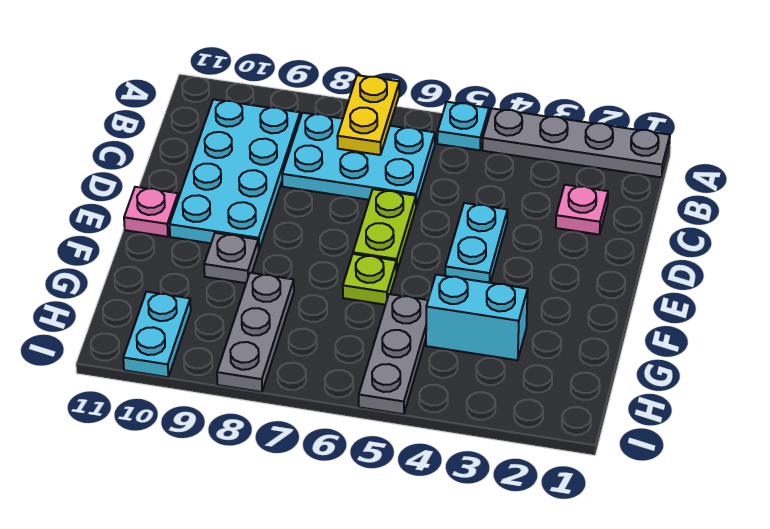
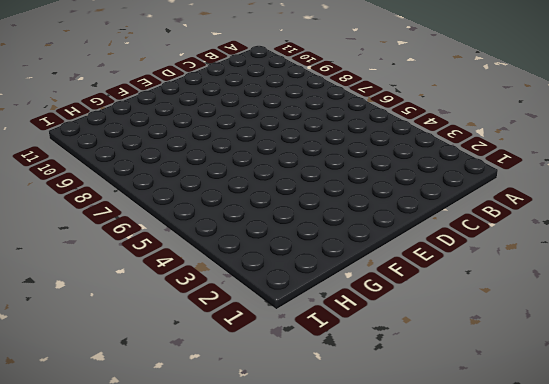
none -> grey plate A1:A4 level 1
none -> cyan plate A5 level 1
none -> cyan plate B6:C8 level 1

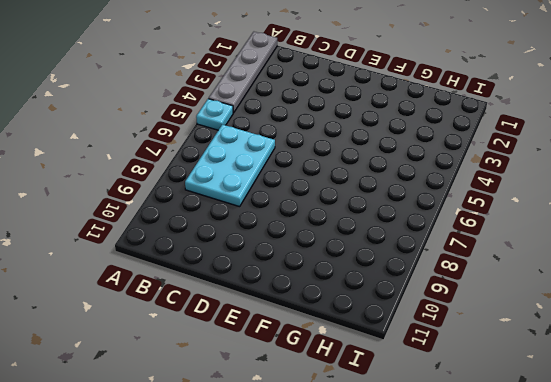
none -> cyan plate B9:E10 level 1
none -> pink plate C2 level 1
none -> cyan plate D4:E4 level 1

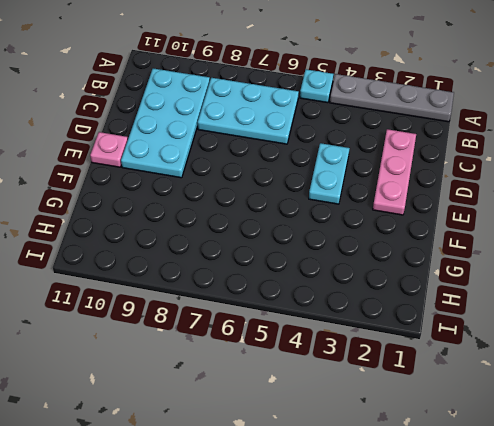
pink plate C2:E2 level 1 -> pink plate C2 level 1
none -> lime plate D6:E6 level 1
none -> lime plate F6 level 1
none -> grey plate F9 level 1

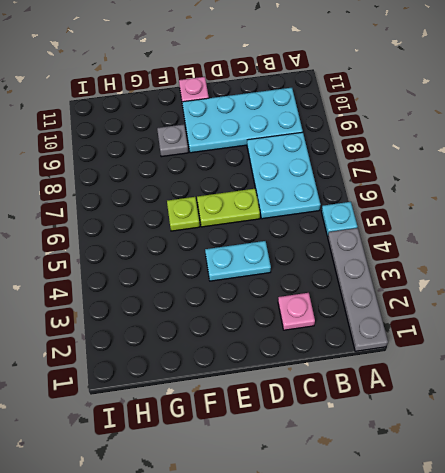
none -> cyan brick G3:G4 level 1
none -> grey plate G5:I5 level 1
none -> grey plate G8:I8 level 1

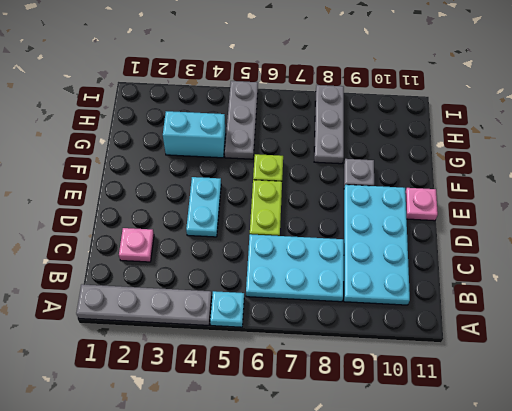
none -> cyan plate H10:I10 level 1
none -> yellow plate A7:B7 level 2

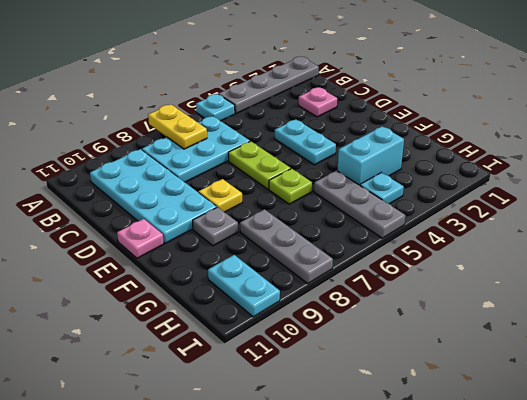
yellow plate E8 level 1 -> none
cyan plate H4 level 1 -> none

